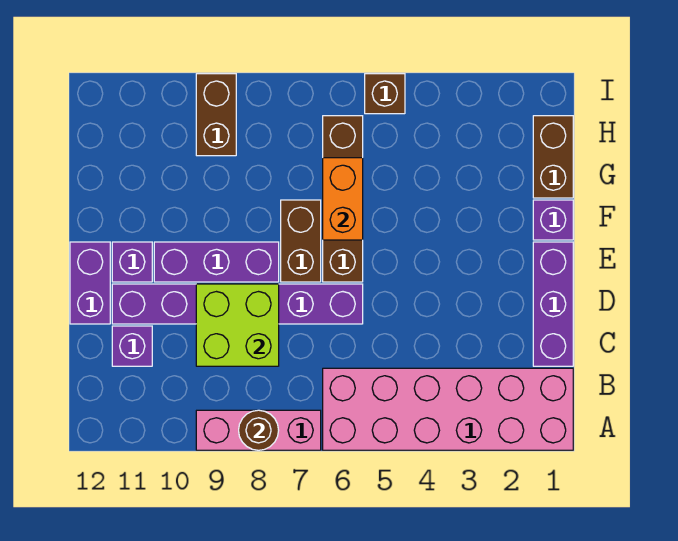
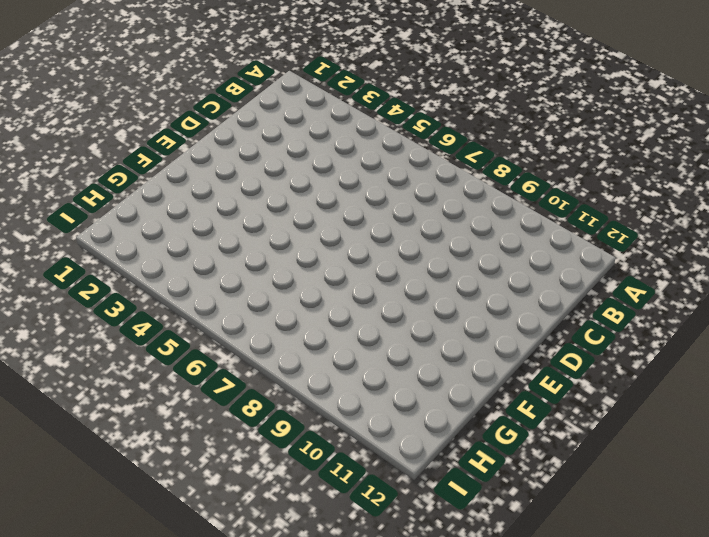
none -> pink brick A1:B6 level 1
none -> pink brick A7:A9 level 1
none -> purple brick C1:E1 level 1

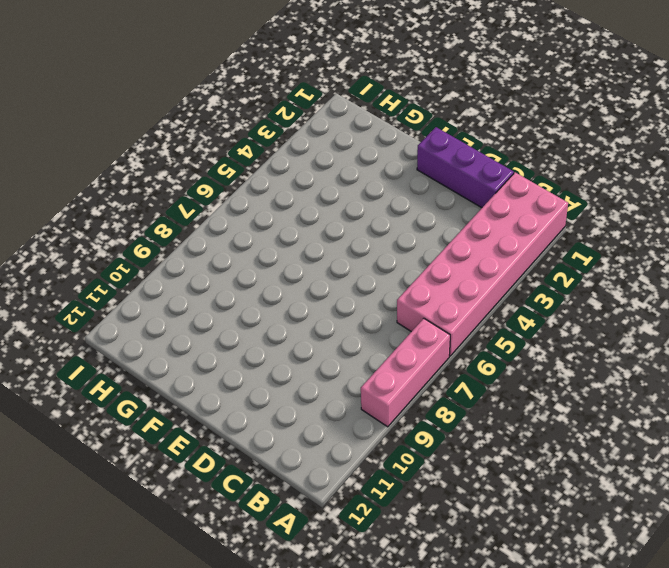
none -> purple brick C11 level 1
none -> purple brick D6:D11 level 1
none -> purple brick D12:E12 level 1

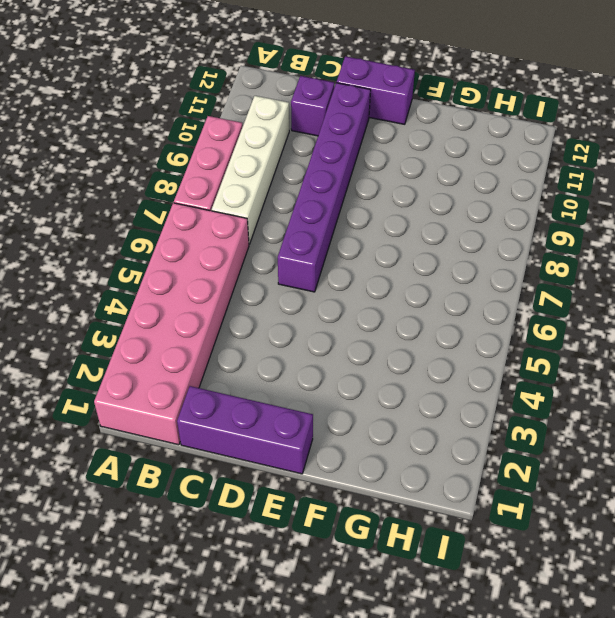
white brick B7:B10 level 1 -> none
none -> brown brick E6:H6 level 1
none -> brown brick E7:F7 level 1
none -> purple brick E8:E10 level 1

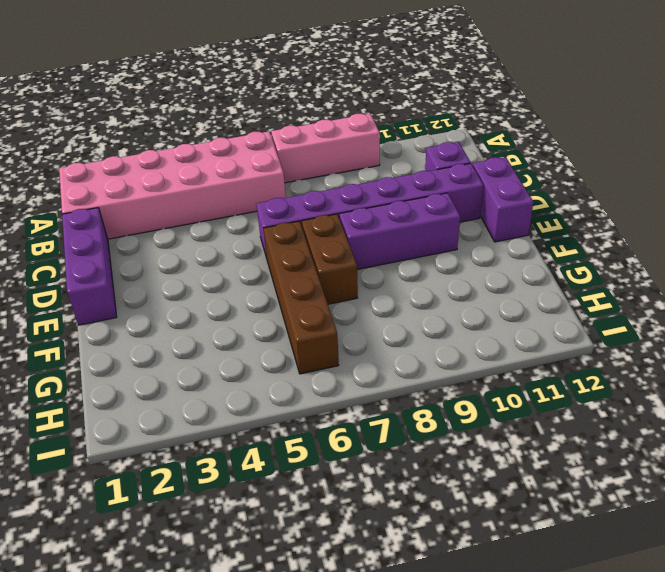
none -> purple brick E11 level 1
none -> purple brick F1 level 1
none -> brown brick G1:H1 level 1

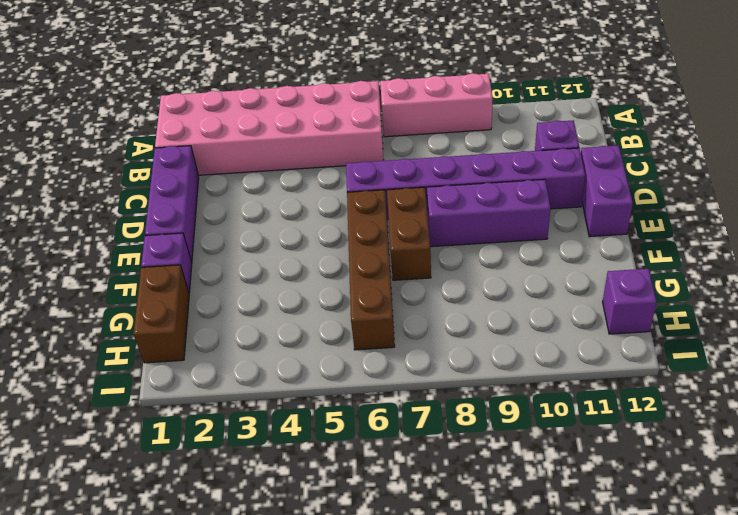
purple brick H12 level 1 -> purple brick E11 level 1
none -> brown brick H9:I9 level 1
none -> brown brick I5 level 1
none -> brown round brick A8 level 2

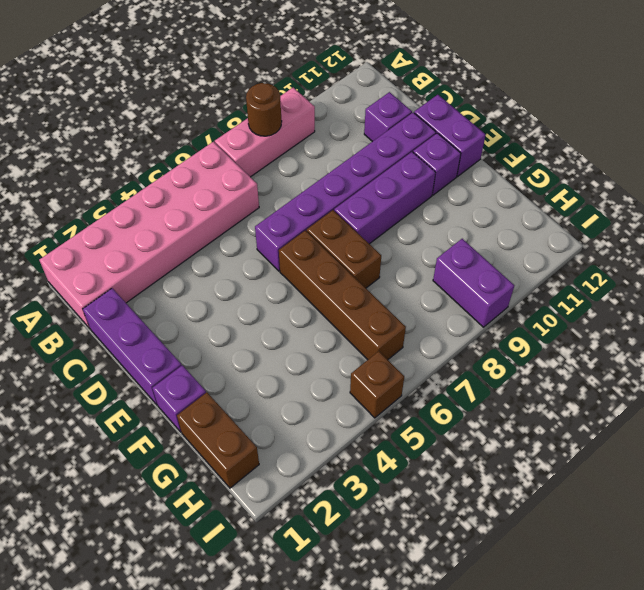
purple brick H9:I9 level 1 -> brown brick H9:I9 level 1
none -> lime brick C8:D9 level 2
none -> orange brick F6:G6 level 2

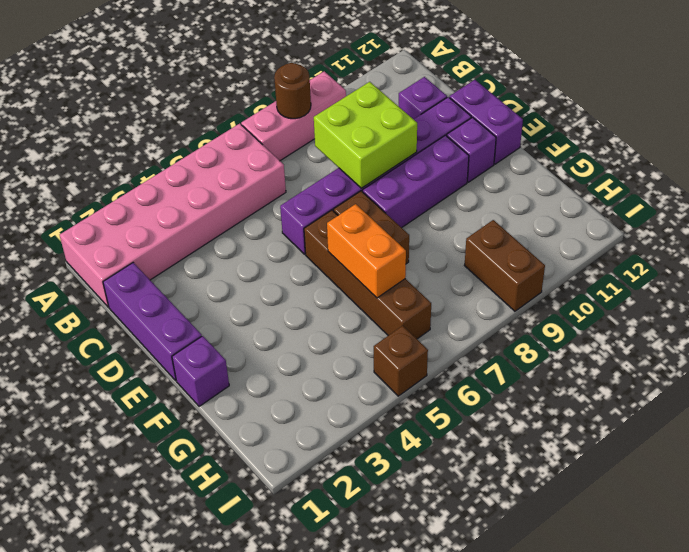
none -> brown brick G1:H1 level 1

